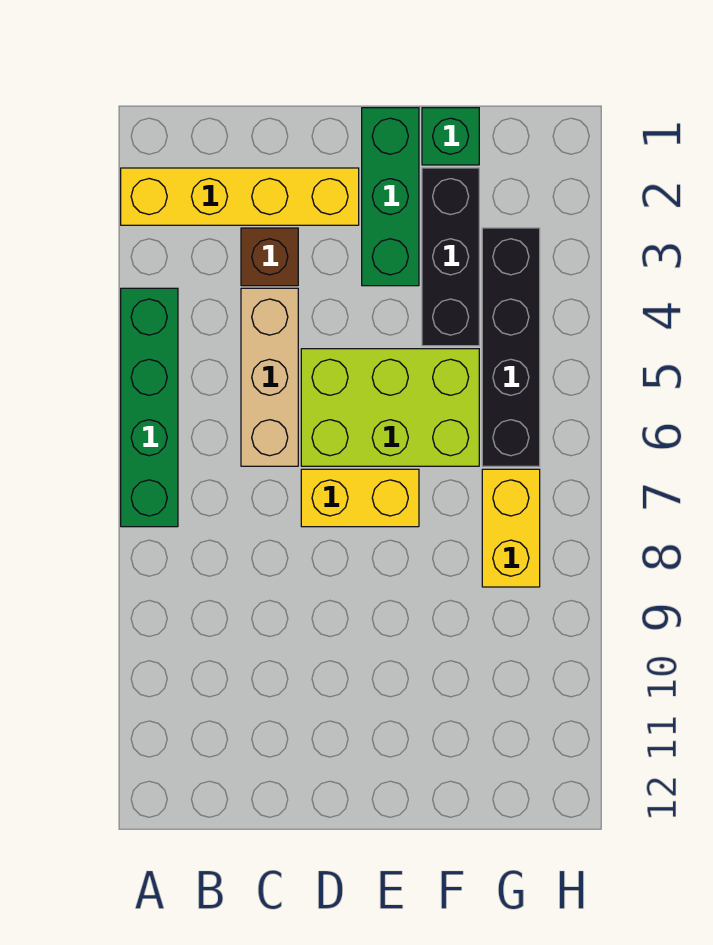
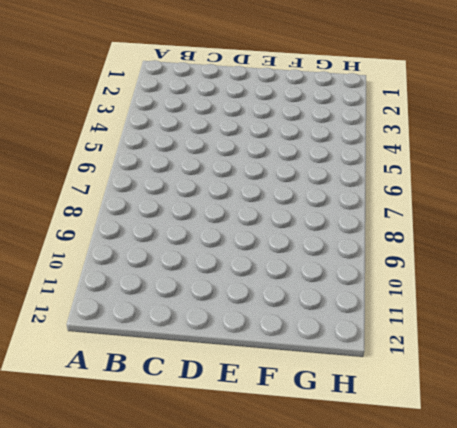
none -> yellow brick A2:D2 level 1
none -> green brick A4:A7 level 1

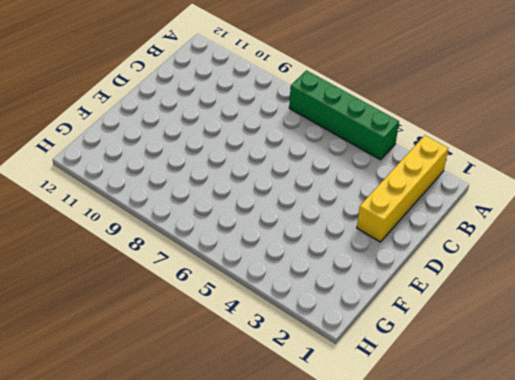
none -> brown brick C3 level 1
none -> tan brick C4:C6 level 1

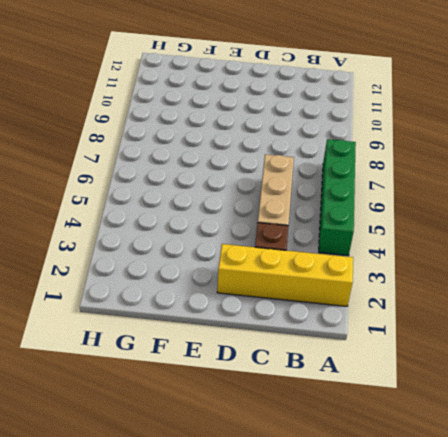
none -> lime brick D5:F6 level 1
none -> yellow brick D7:E7 level 1

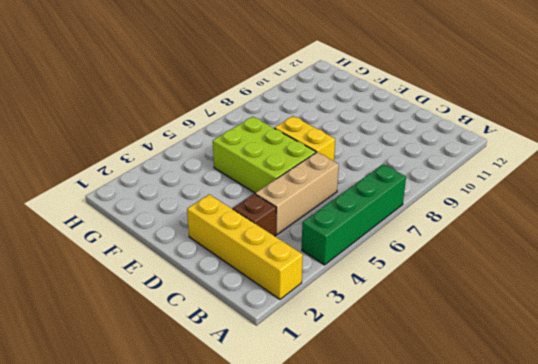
none -> green brick E1:E3 level 1
none -> green brick F1 level 1

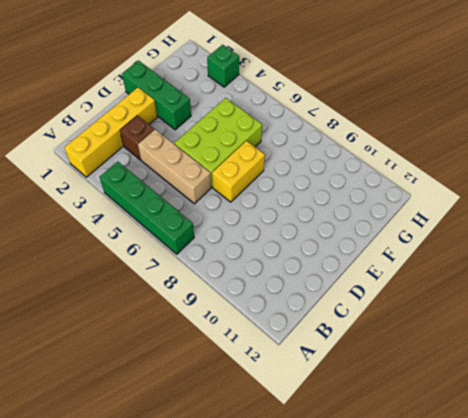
green brick H3 level 1 -> green brick F1 level 1
none -> black brick F2:F4 level 1
none -> black brick G3:G6 level 1

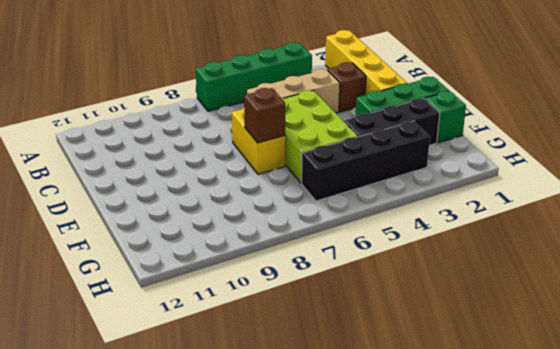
brown brick E7 level 2 -> none
none -> yellow brick G7:G8 level 1

